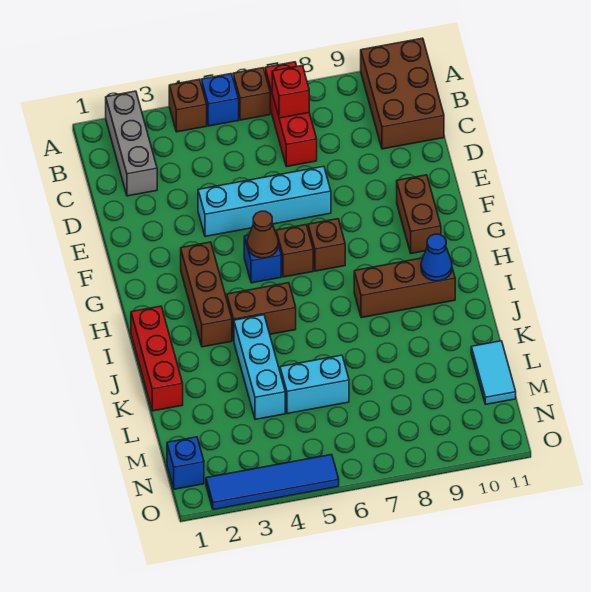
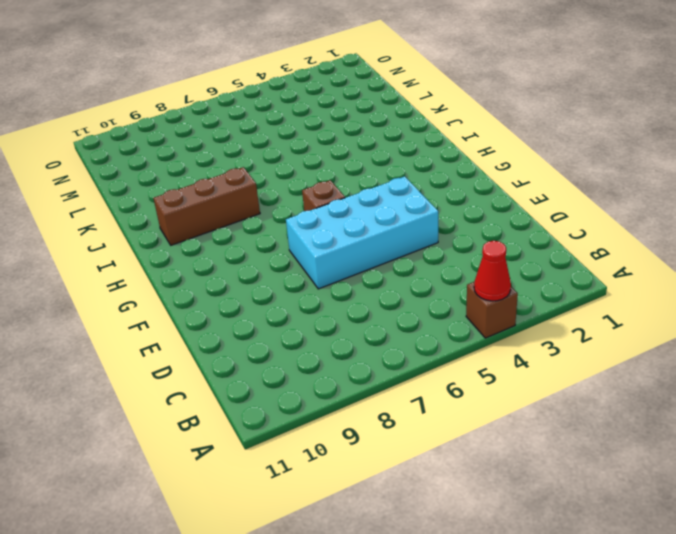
red cone A4 level 2 -> none
cyan brick E4:F7 level 1 -> cyan brick E4:E7 level 1
none -> grey brick A2:C2 level 1
none -> blue brick A5 level 1
none -> brown brick A6 level 1

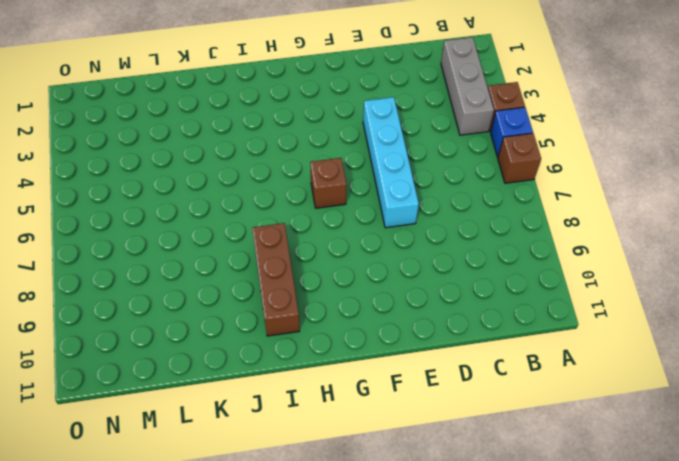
grey brick B2:B4 level 1 -> grey brick A2:C2 level 1
none -> red brick A7:C7 level 1
none -> brown brick A10:C11 level 1
none -> brown brick F10:G10 level 1

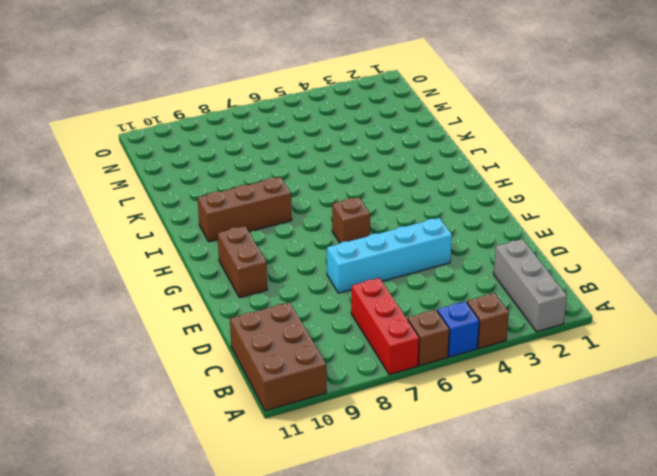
none -> brown brick G3:I3 level 1
none -> blue brick G5 level 1
none -> brown brick G7 level 1

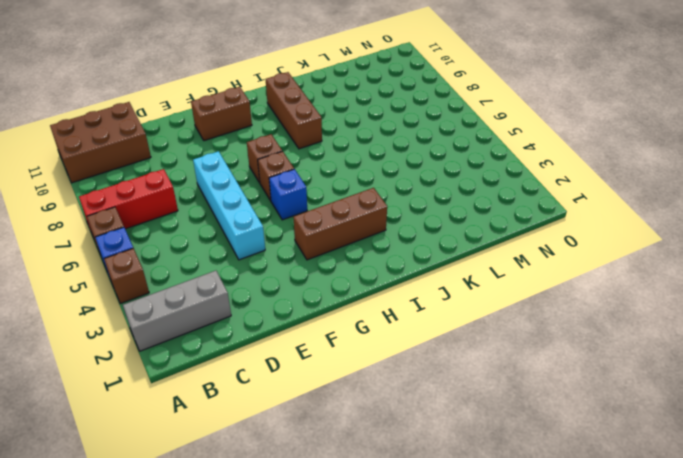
none -> red brick I1:K1 level 1
none -> brown brick I4:I5 level 1
none -> cyan brick J4:L4 level 1

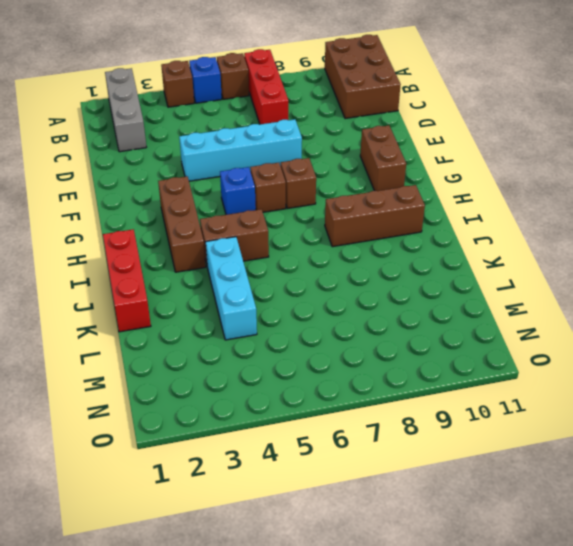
none -> cyan brick L5:L6 level 1
none -> cyan tile L11:M11 level 1
none -> blue brick N1 level 1

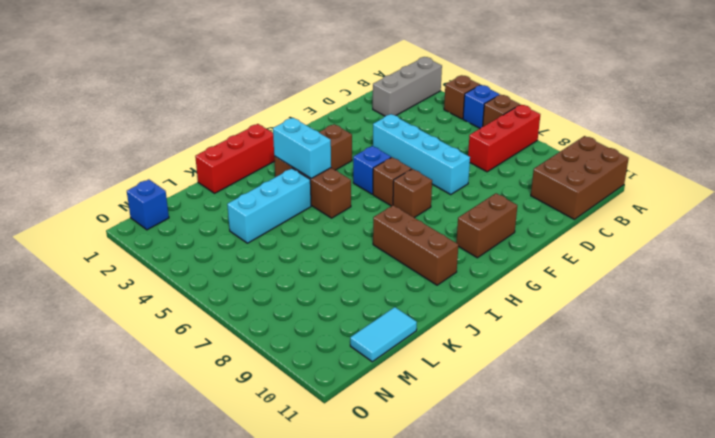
cyan brick I3:I4 level 2 -> cyan brick L5:L6 level 1
none -> blue tile O2:O5 level 1
none -> red brick B7 level 2
none -> brown cone G5 level 2

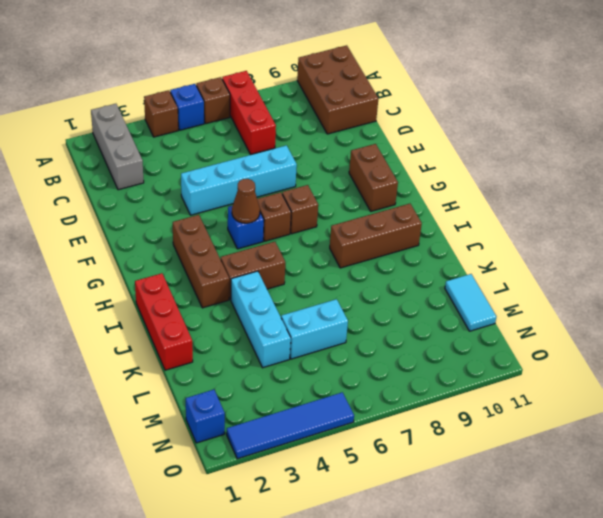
none -> red brick B7 level 2
none -> blue cone I10 level 2

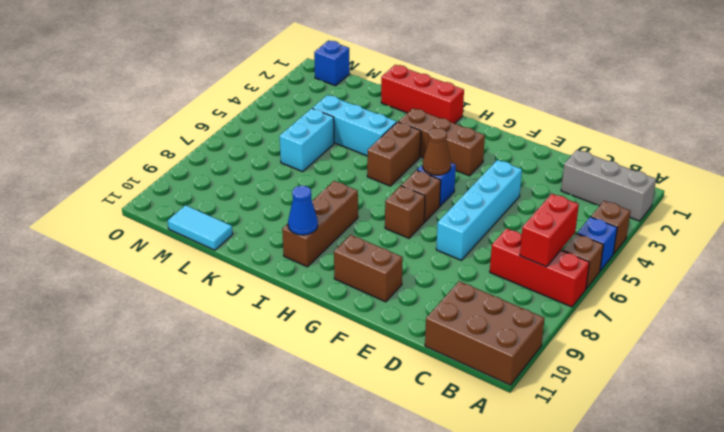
red brick B6:B7 level 2 -> red brick B7 level 2
none -> blue tile O2:O5 level 1

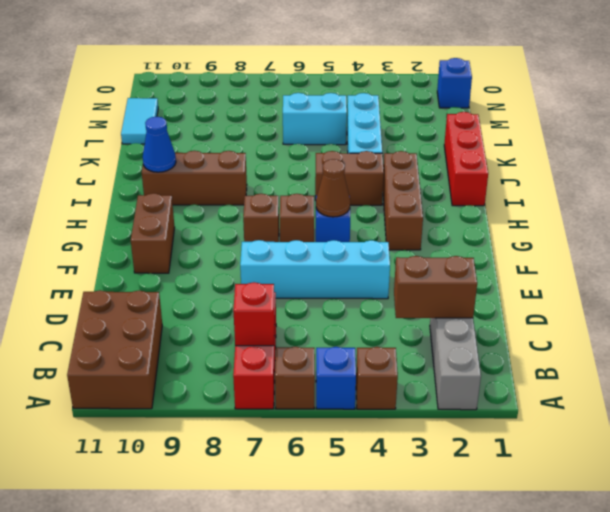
brown brick C2:C3 level 2 -> none
none -> blue tile O2:O5 level 1

